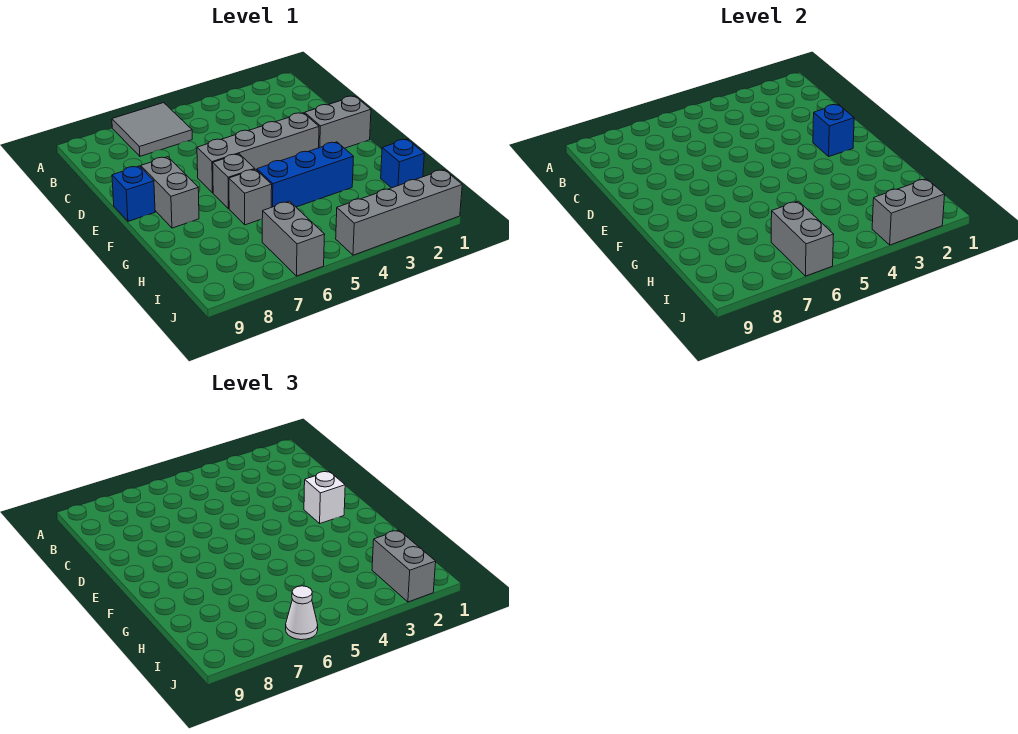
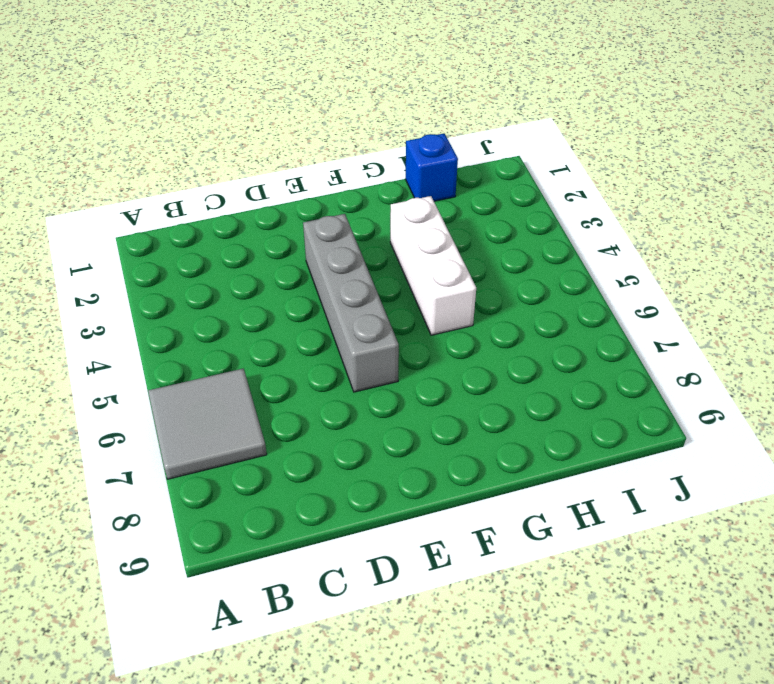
white brick G3:G5 level 1 -> blue brick G3:G5 level 1
none -> grey brick E1:E2 level 1
none -> grey brick E8:F8 level 1
none -> blue brick E9 level 1

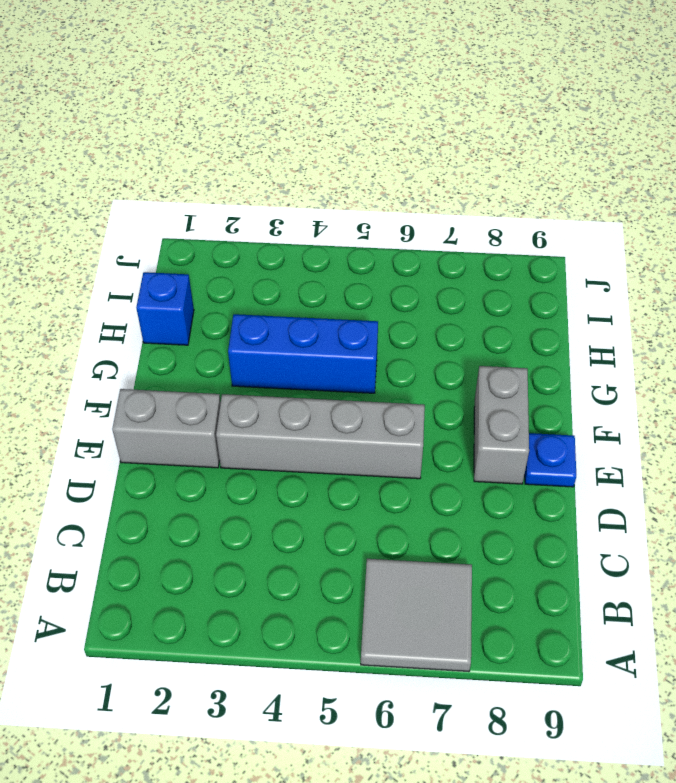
blue plate E9 level 1 -> blue brick E9 level 1
none -> grey brick F6 level 1
none -> grey brick G6 level 1
none -> grey brick I6:J6 level 1

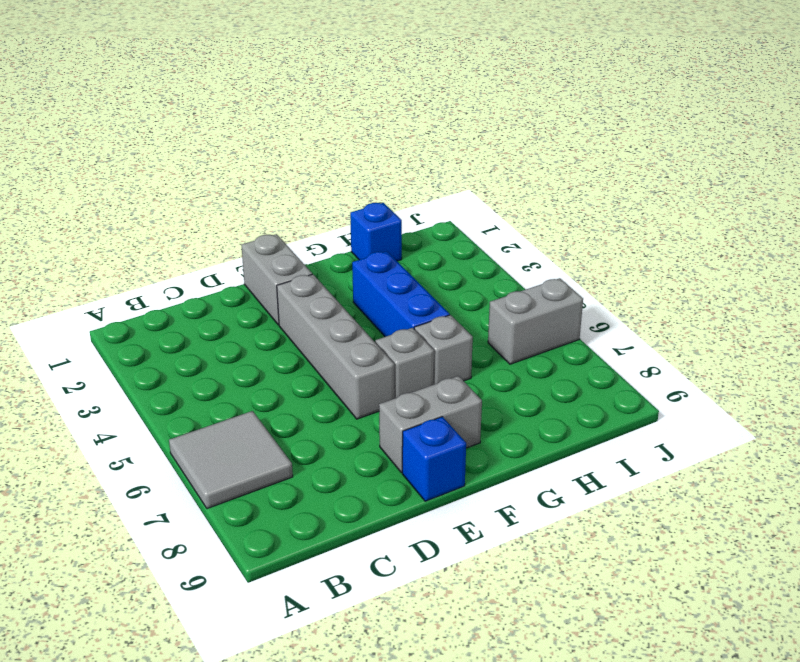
none -> grey brick J1:J4 level 1
none -> blue brick E2 level 2
none -> grey brick I6:J6 level 2

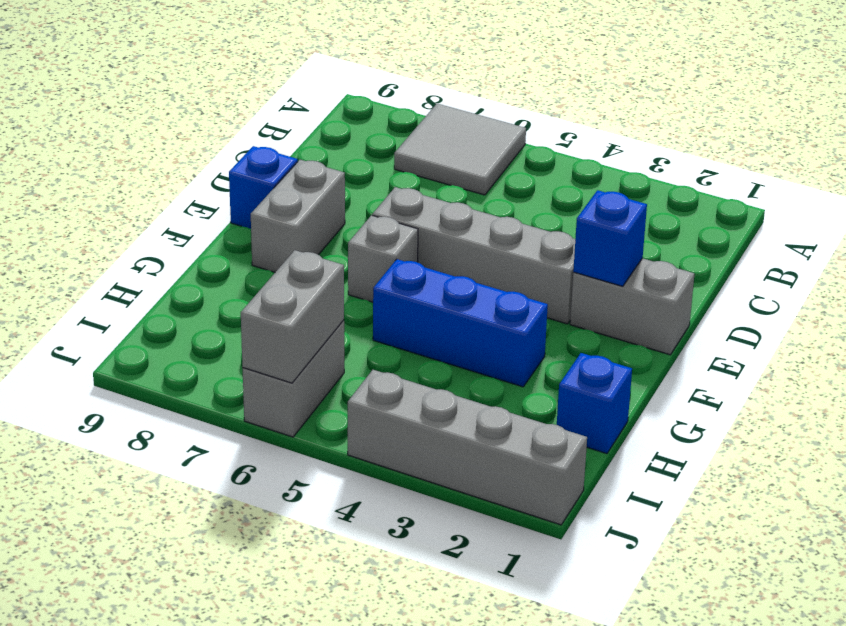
none -> grey brick G6 level 1
none -> grey brick J2:J3 level 2
none -> white brick E2 level 3

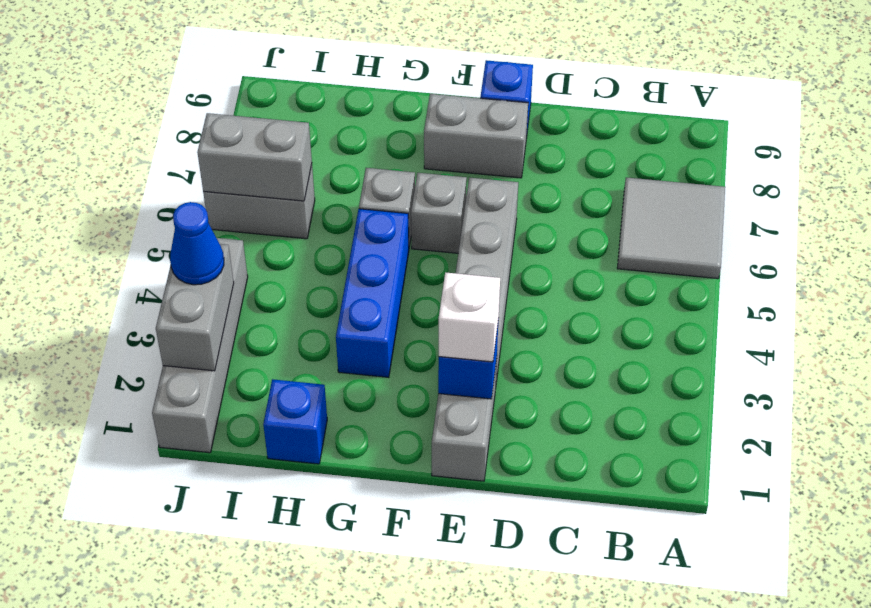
blue cone J3 level 3 -> none
none -> grey brick I2:J2 level 3
none -> white cone J6 level 3

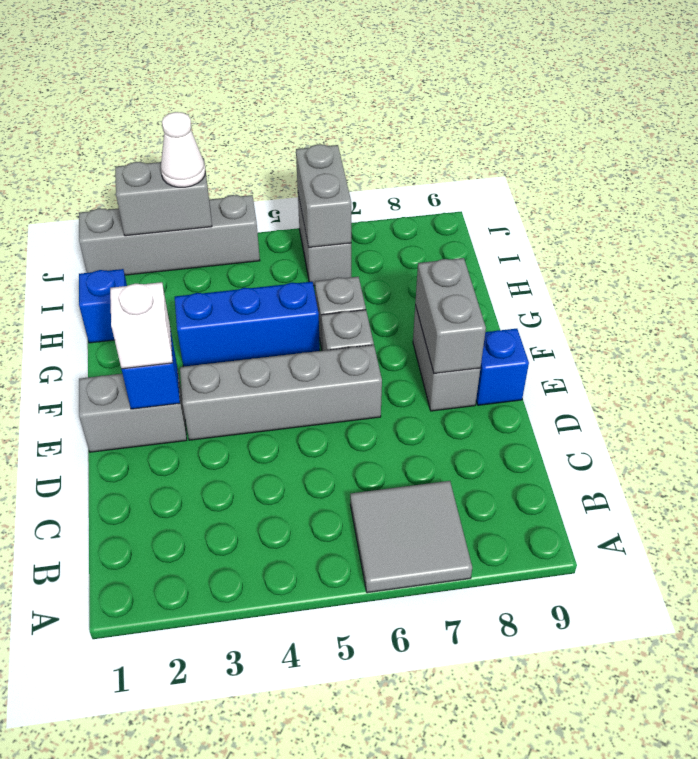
grey brick E8:F8 level 2 -> grey brick I2:J2 level 3
white cone J3 level 3 -> white cone J6 level 3

